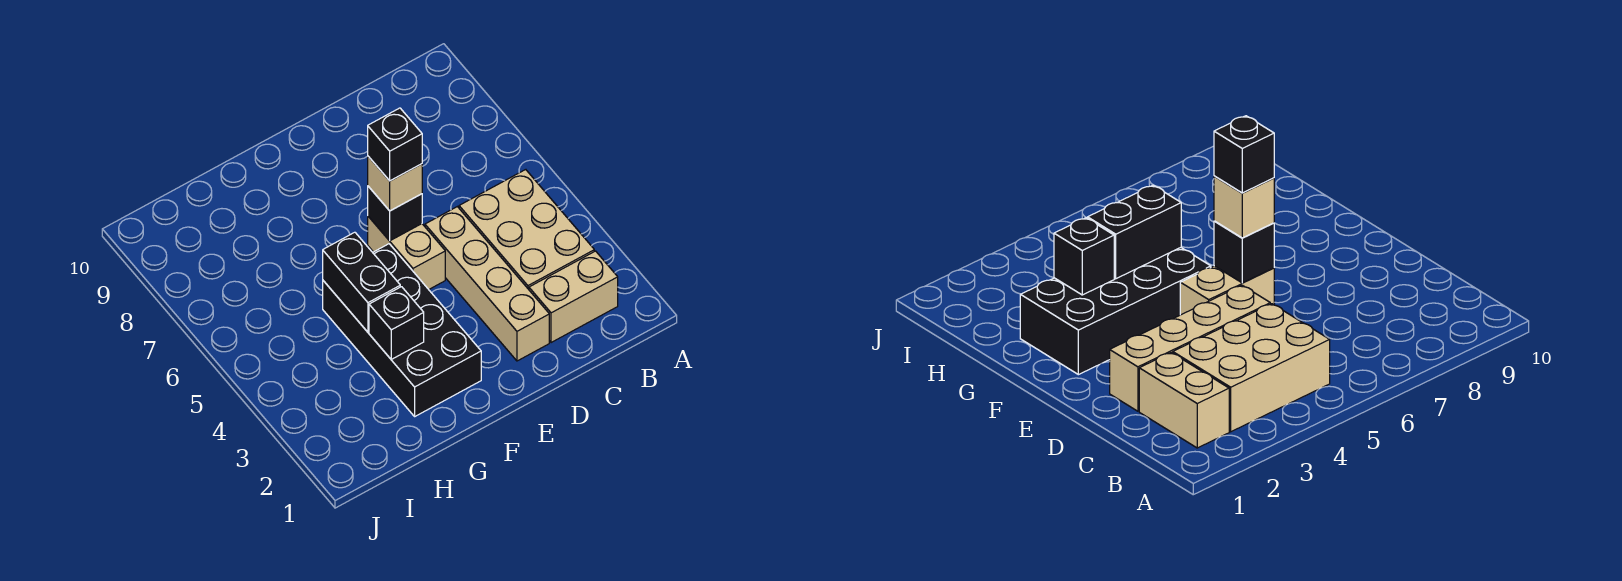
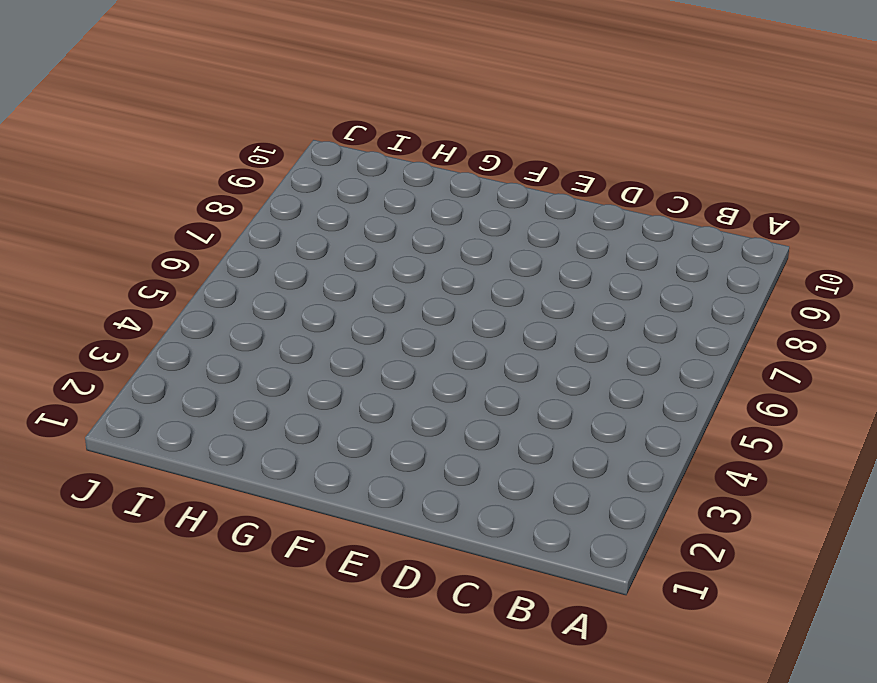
none -> tan brick B2:C2 level 1
none -> tan brick B3:C5 level 1

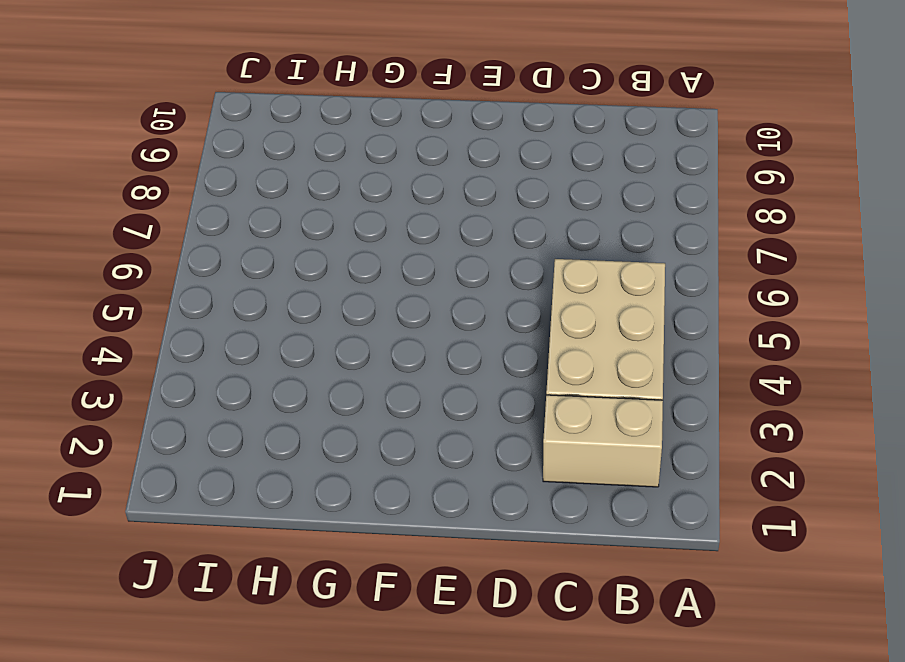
none -> tan brick D2:D5 level 1
none -> tan brick E5:E6 level 1

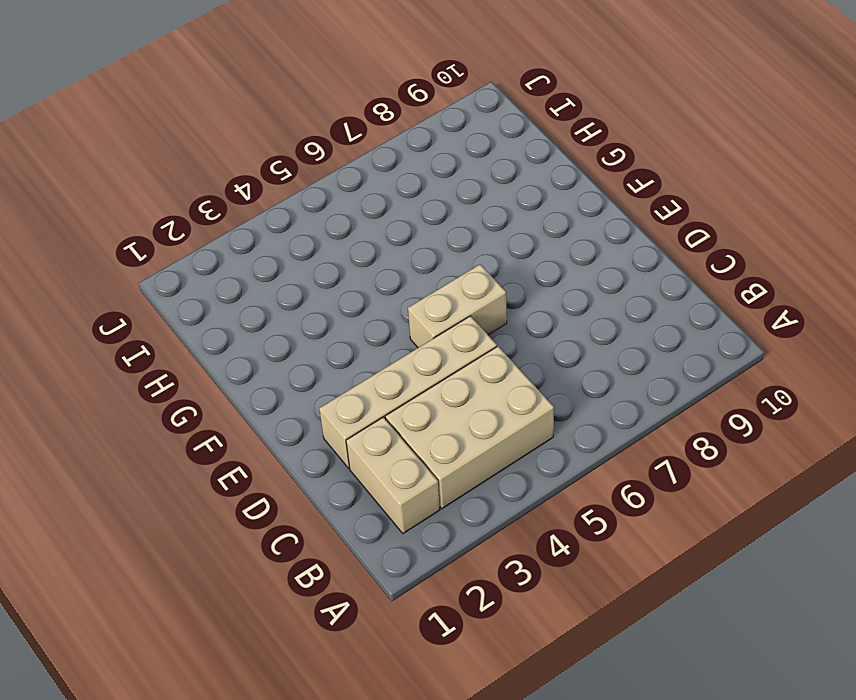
none -> black brick F2:G5 level 1
none -> black brick E6 level 2

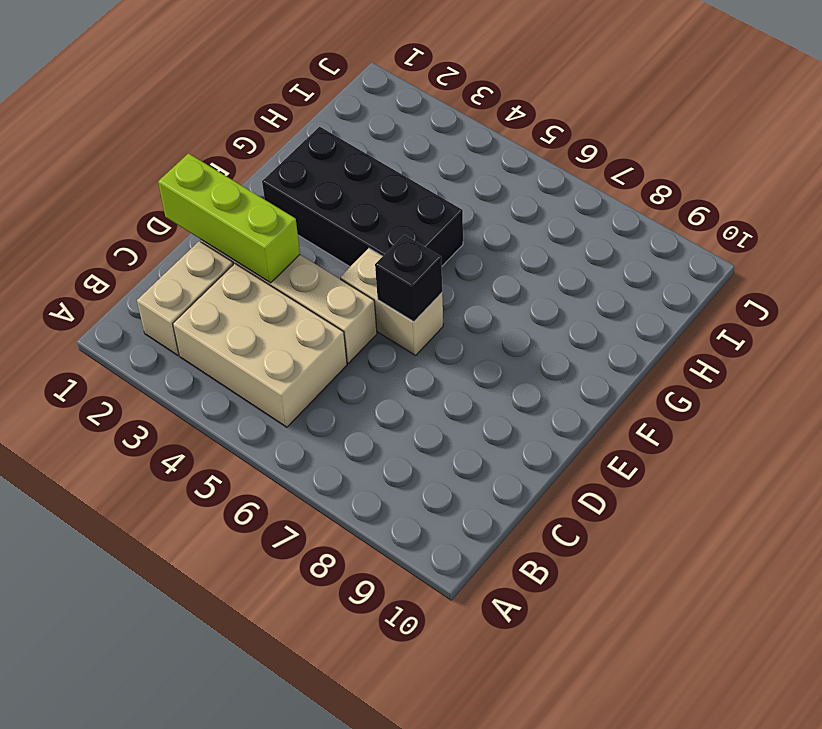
lime brick D1:D3 level 2 -> none
none -> black brick G3 level 2
none -> black brick G4:G5 level 2

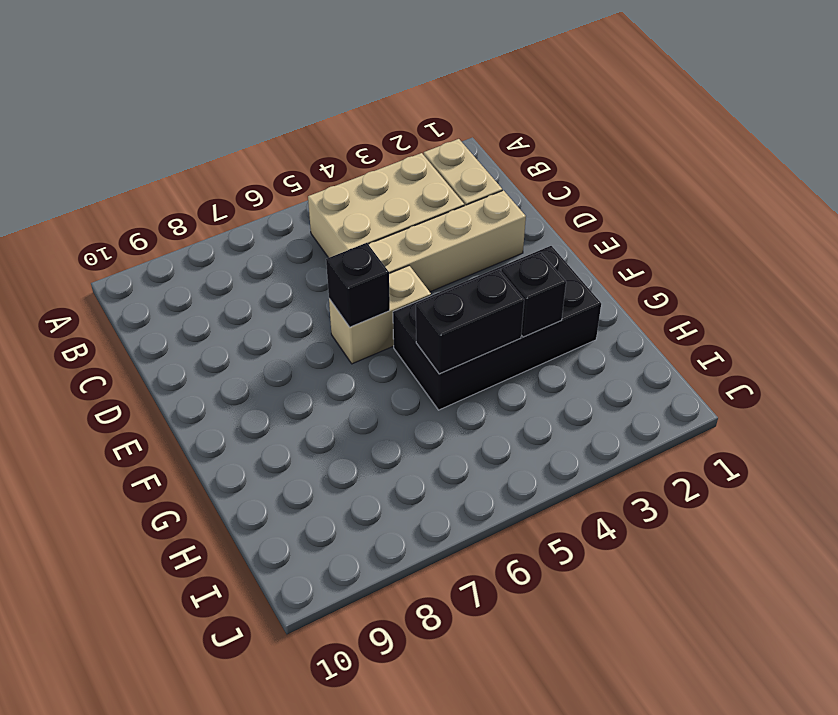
none -> tan brick E6 level 3
none -> black brick E6 level 4

